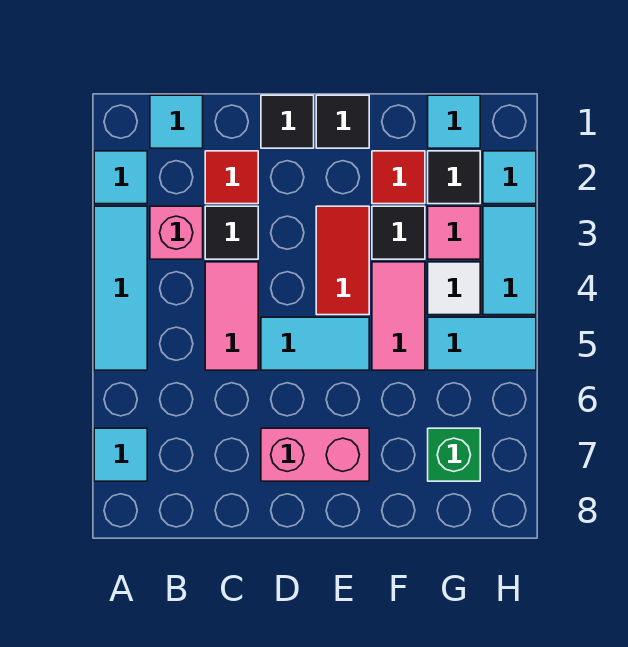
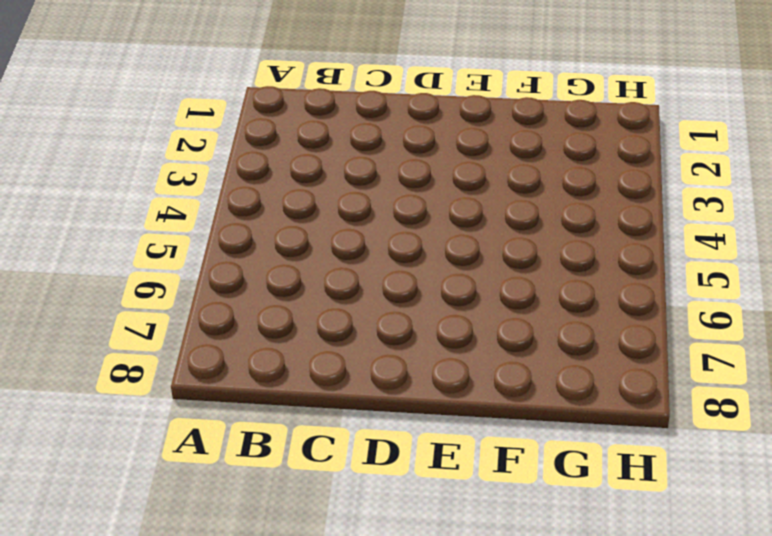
none -> cyan tile A2 level 1
none -> cyan tile A3:A5 level 1
none -> cyan tile A7 level 1

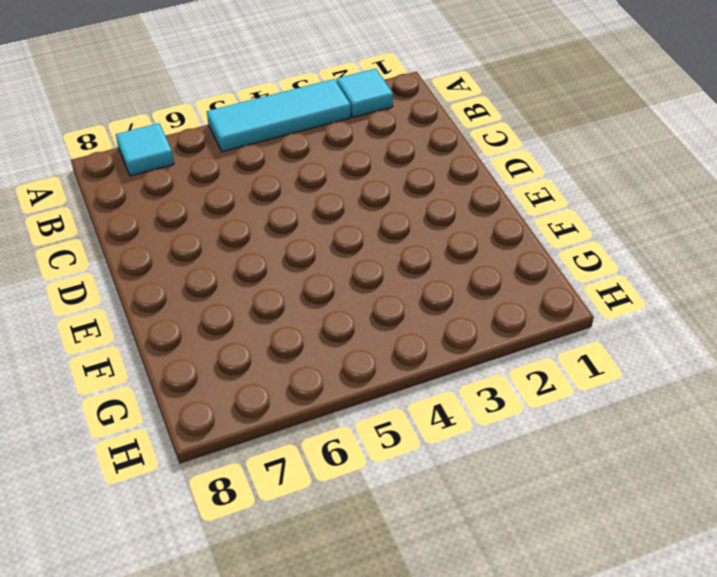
none -> cyan tile B1 level 1
none -> pink brick B3 level 1
none -> red tile C2 level 1

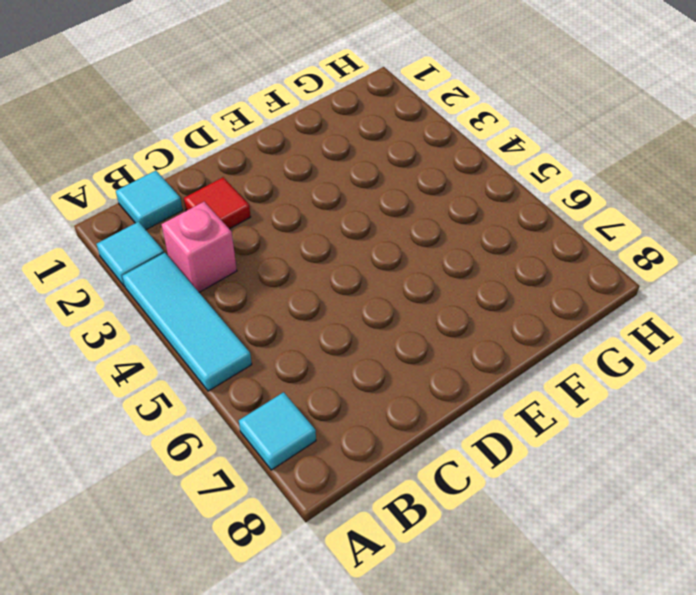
none -> black tile C3 level 1
none -> pink tile C4:C5 level 1
none -> black tile D1 level 1

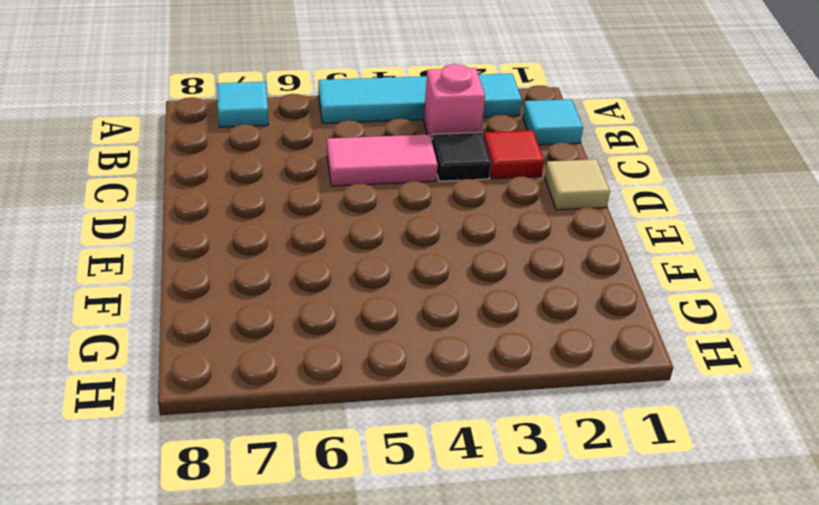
tan tile D1 level 1 -> black tile D1 level 1
none -> cyan tile D5:E5 level 1
none -> pink brick D7:E7 level 1
none -> black tile E1 level 1

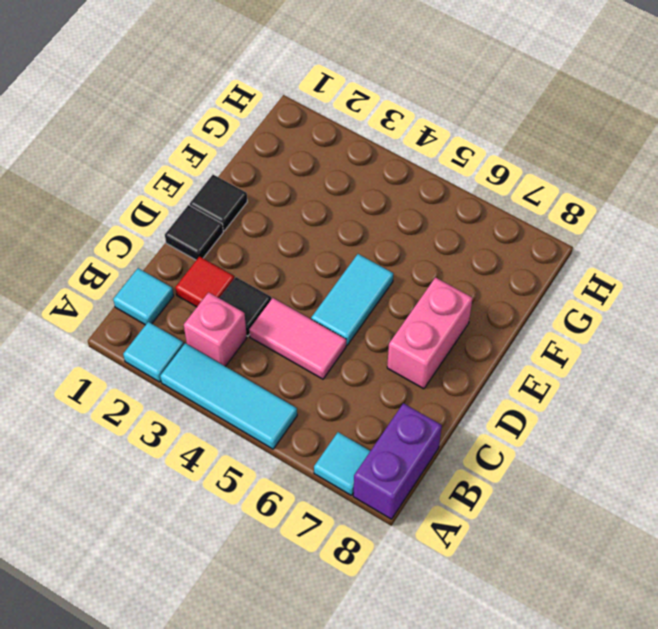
purple brick A8:B8 level 1 -> none
none -> red tile E3:E4 level 1
none -> red tile F2 level 1
none -> black tile F3 level 1

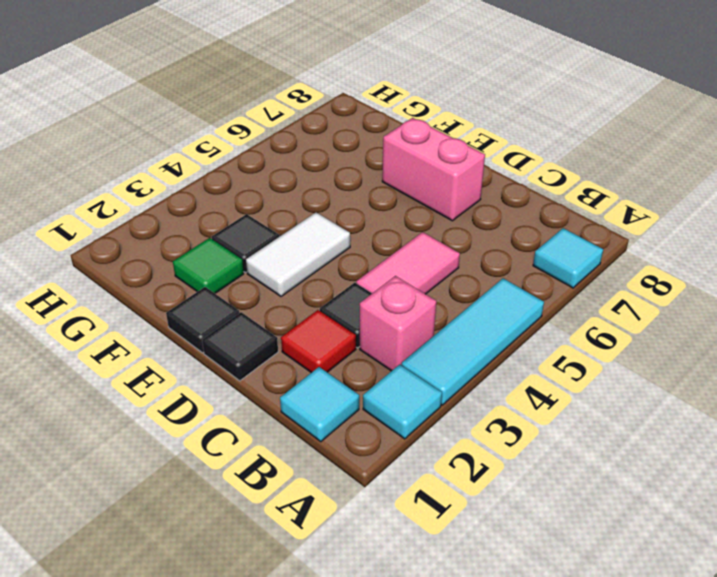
white tile E3:E4 level 1 -> red tile E3:E4 level 1
green tile F2 level 1 -> red tile F2 level 1
none -> cyan tile D5:E5 level 1
none -> pink tile F4:F5 level 1
none -> cyan tile G1 level 1

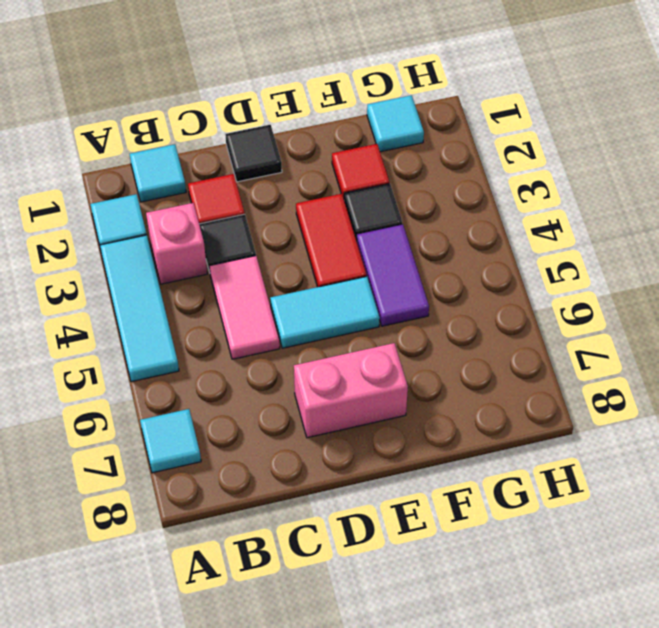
purple tile F4:F5 level 1 -> pink tile F4:F5 level 1
none -> black tile E1 level 1
none -> black tile G2 level 1
none -> pink tile G3 level 1

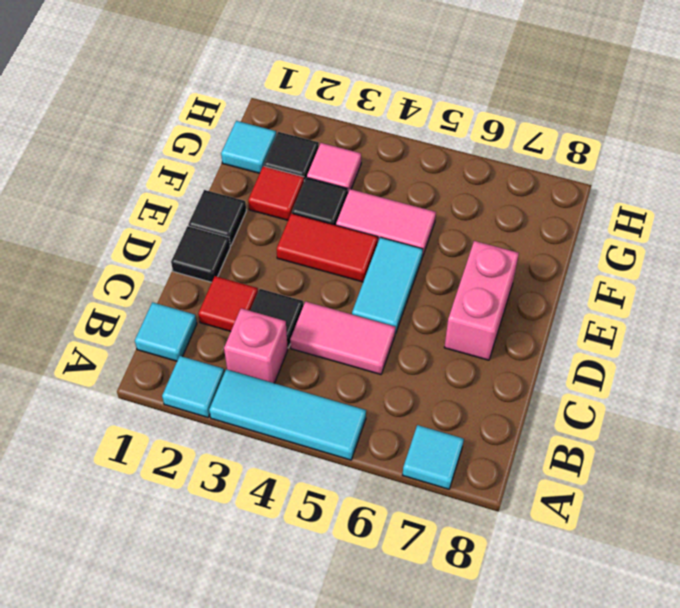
none -> white tile G4 level 1
none -> cyan tile G5:H5 level 1
none -> green brick G7 level 1

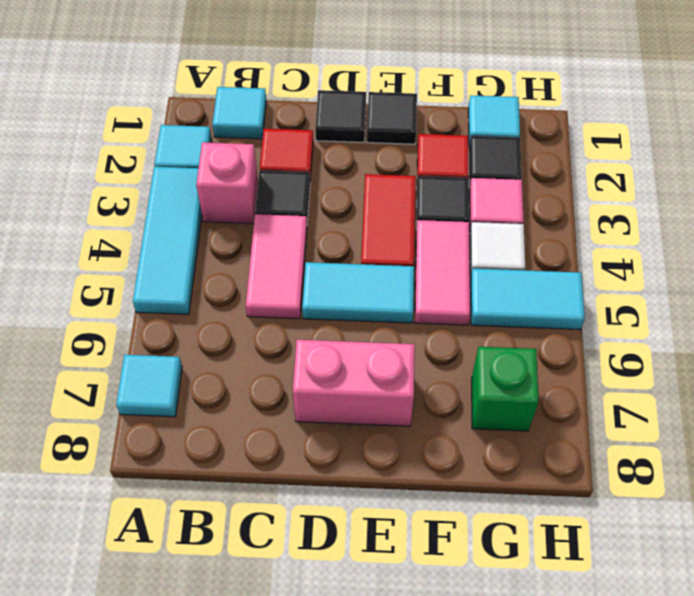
none -> cyan tile H2 level 1
none -> cyan tile H3:H4 level 1

